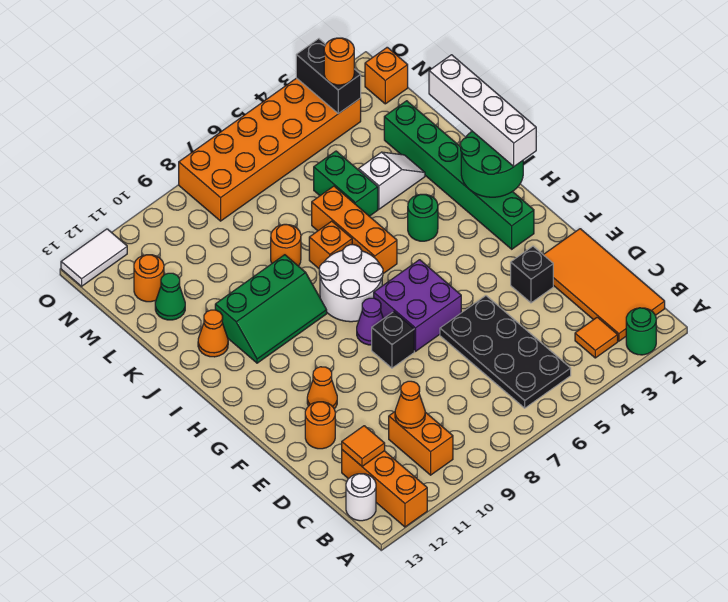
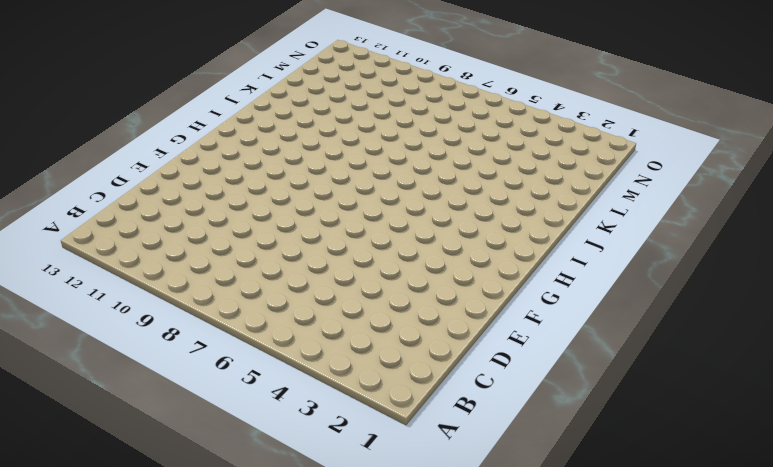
none -> green round brick A2 level 1
none -> orange brick A12:C12 level 1
none -> orange tile B1:E2 level 1
none -> orange tile B3 level 1

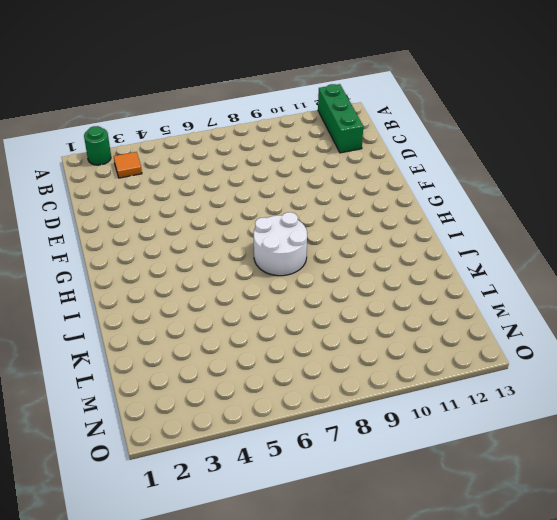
green brick A12:C12 level 1 -> orange brick A12:C12 level 1
none -> orange tile B1:E2 level 1
none -> black plate B5:E6 level 1
none -> orange brick B10:C10 level 1
none -> white round brick B13 level 1

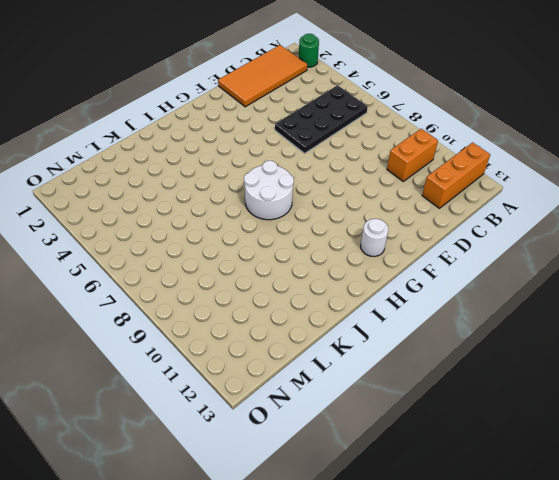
white round brick G12 level 1 -> white round brick B13 level 1
none -> orange tile B3 level 1
none -> black brick E3 level 1
none -> orange round brick E12 level 1
none -> purple brick F6:G7 level 1

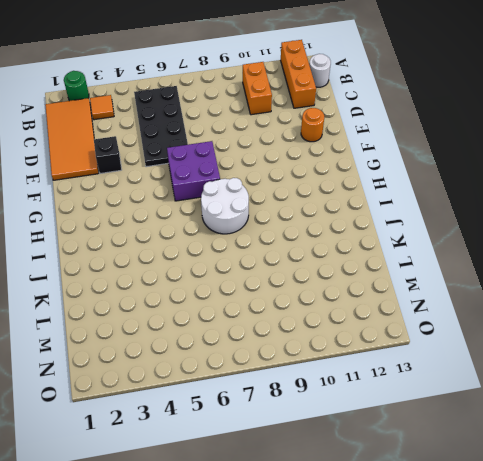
none -> black brick F8 level 1
none -> orange cone F11 level 1
none -> green brick G2:L2 level 1
none -> purple cone G8 level 1

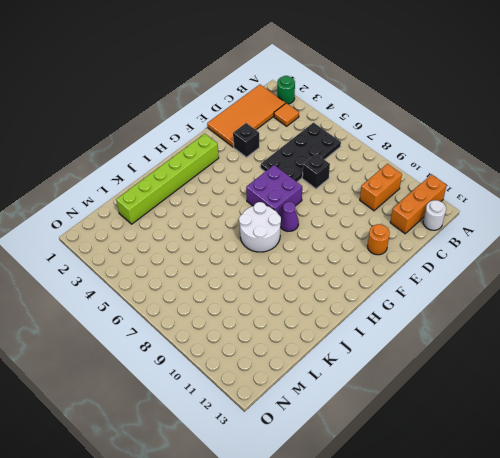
black brick D7 level 1 -> black brick F8 level 1
lime brick G2:L2 level 1 -> green brick G2:L2 level 1
none -> orange cone F11 level 1
none -> green round brick I4 level 1
none -> orange brick I6:K6 level 1
none -> green slope I9:J11 level 1 top J

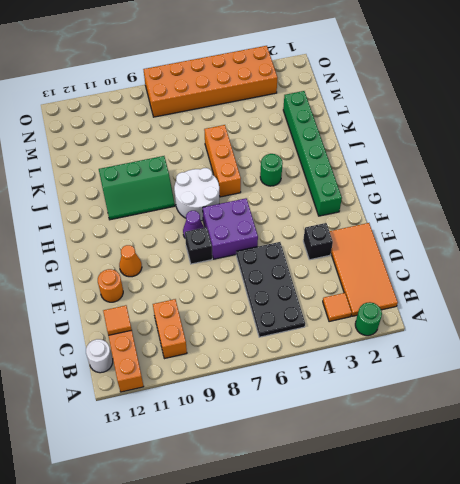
none -> orange brick J7 level 1
none -> orange cone J12 level 1
none -> white slope K3:K4 level 1 top 4
none -> green brick K5:L5 level 1

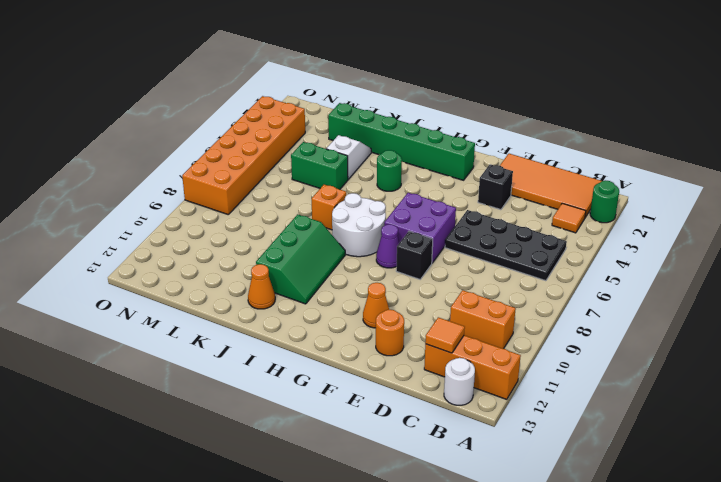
none -> orange brick I6:K6 level 1
none -> orange round brick K8 level 1
none -> green cone L12 level 1
none -> orange round brick M12 level 1

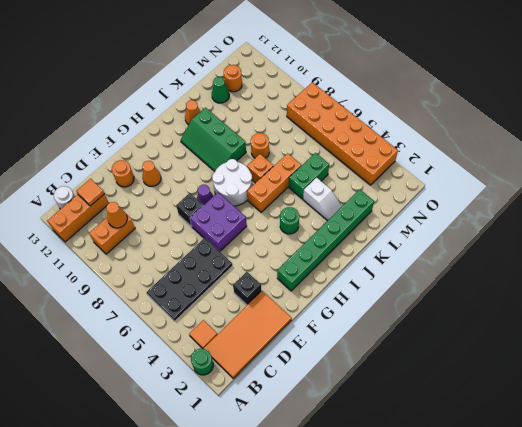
none -> orange brick N1 level 1
none -> white tile O12:O13 level 1
none -> green round brick H1:I2 level 2
none -> black brick N3:O3 level 2

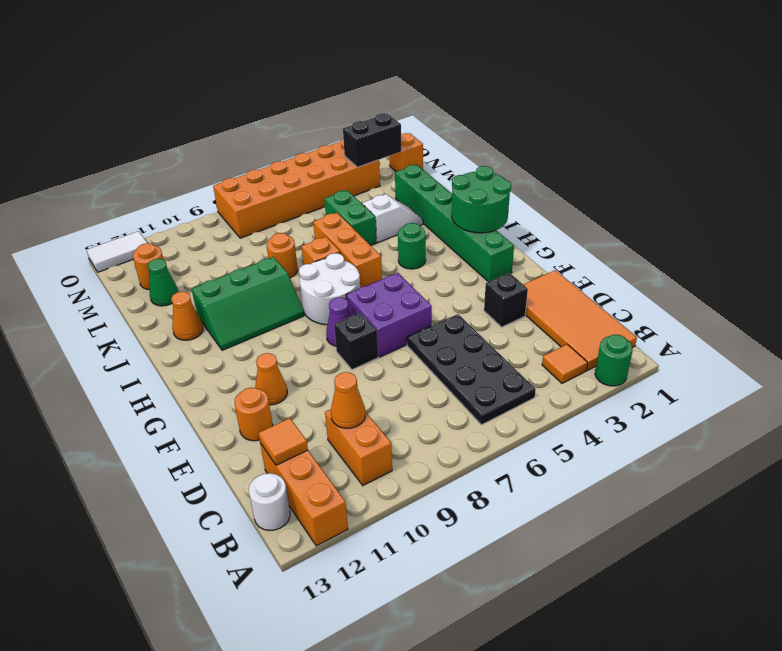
black brick N2:N3 level 2 -> black brick N3:O3 level 2
none -> white brick H1:K1 level 3
none -> orange round brick N3 level 3

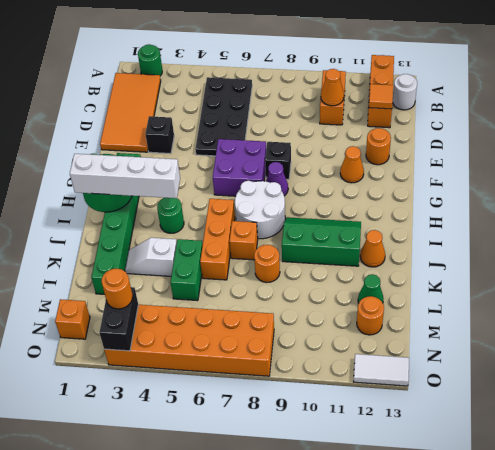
white brick I1:I4 level 3 -> white brick H1:K1 level 3
none -> orange tile B3 level 1

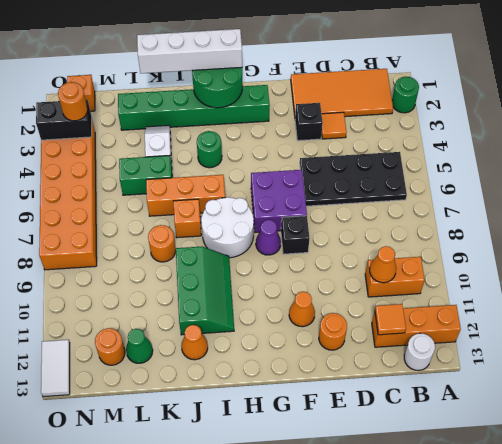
orange tile D3 level 1 -> orange tile B3 level 1

